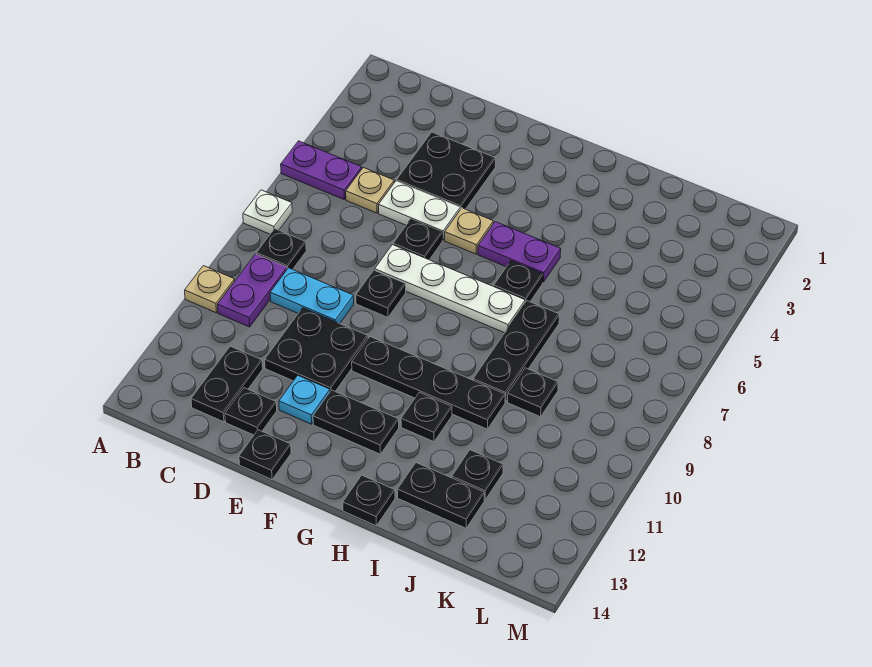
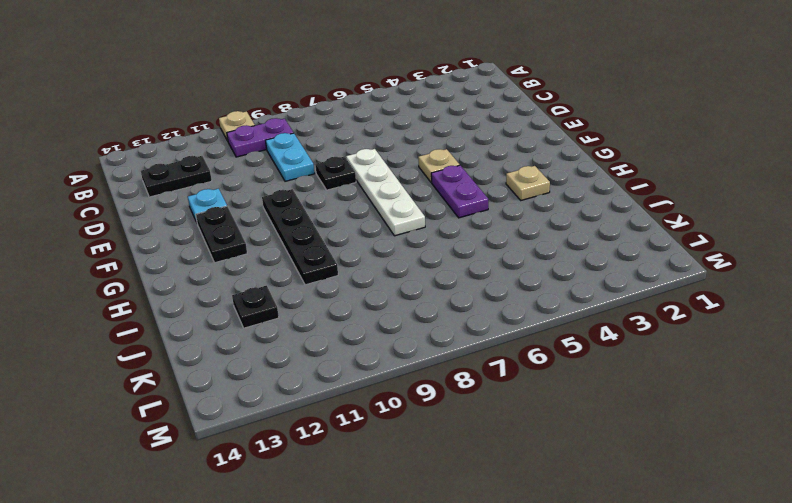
tan plate H3 level 1 -> tan plate C5 level 1
none -> purple plate A5:B5 level 1
none -> white plate A7 level 1
none -> black plate B8 level 1

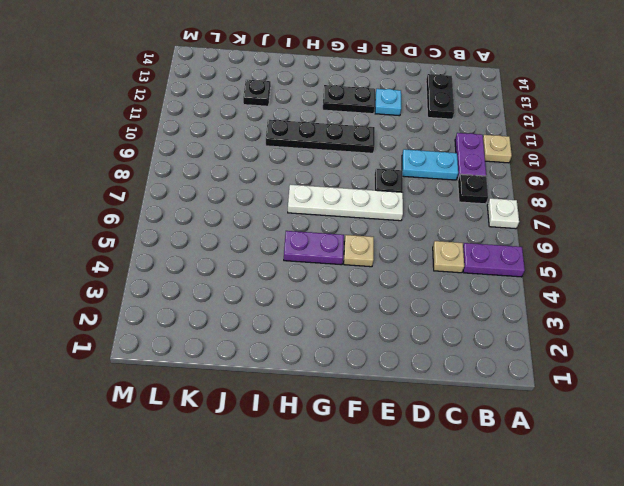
none -> black plate D3:E4 level 1
none -> white plate D5:E5 level 1
none -> black plate D10:E11 level 1

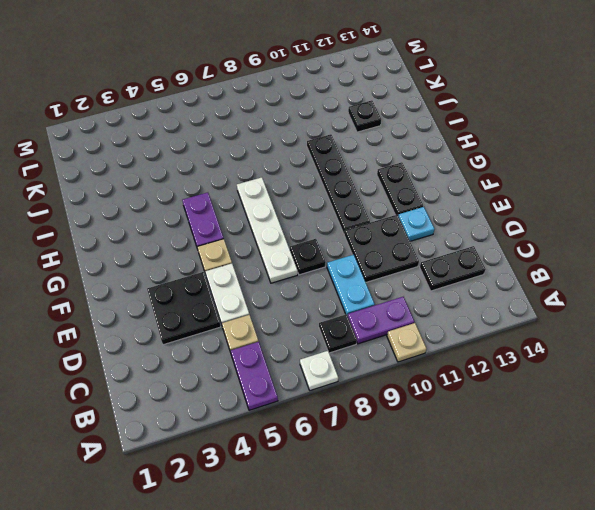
none -> black plate D13 level 1
none -> black plate E6 level 1
none -> black plate E14 level 1

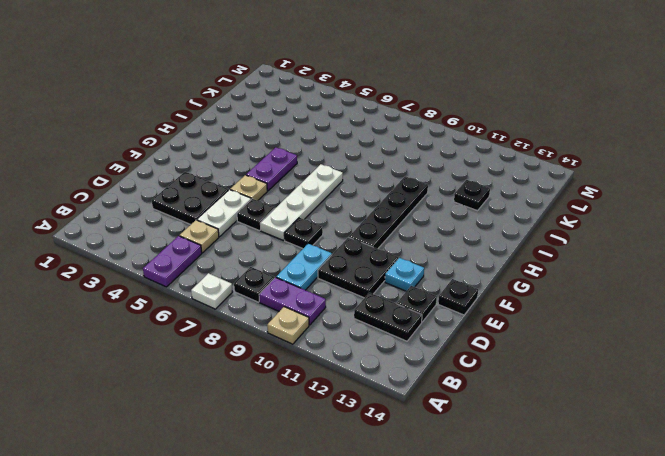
none -> black plate F12:G12 level 1
none -> black plate H6 level 1
none -> black plate H11 level 1

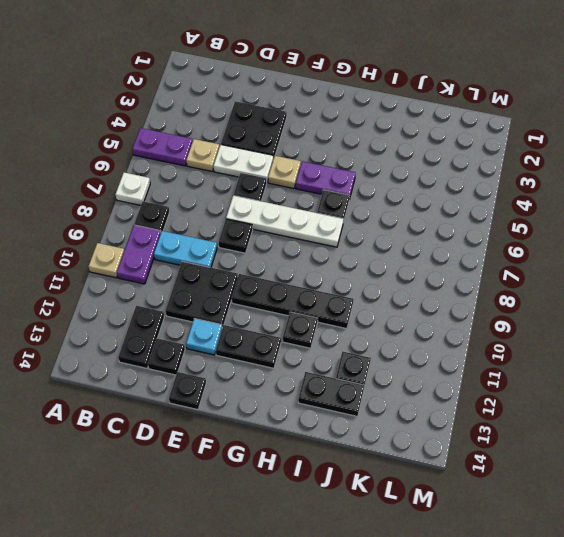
none -> black plate H14 level 1
none -> black plate I7:I9 level 1
none -> black plate J9 level 1

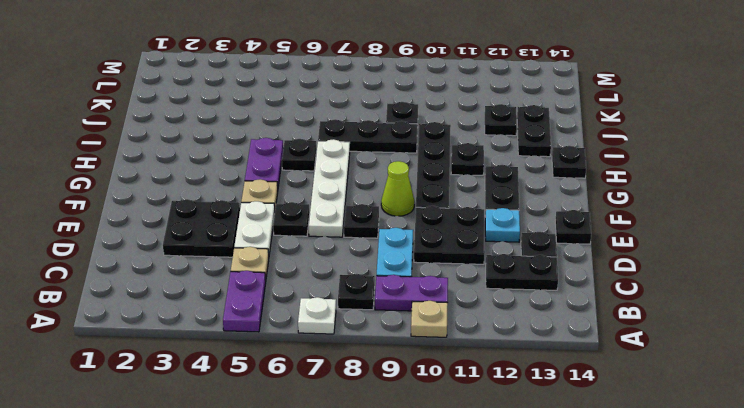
lime cone F9 level 1 -> none

